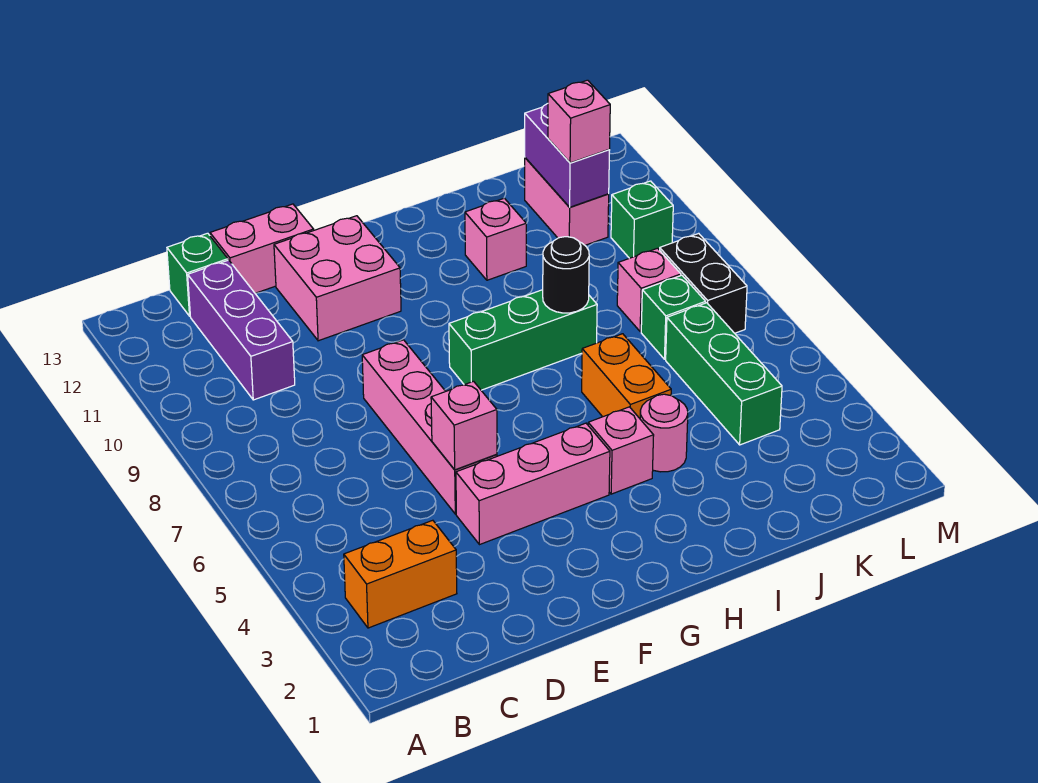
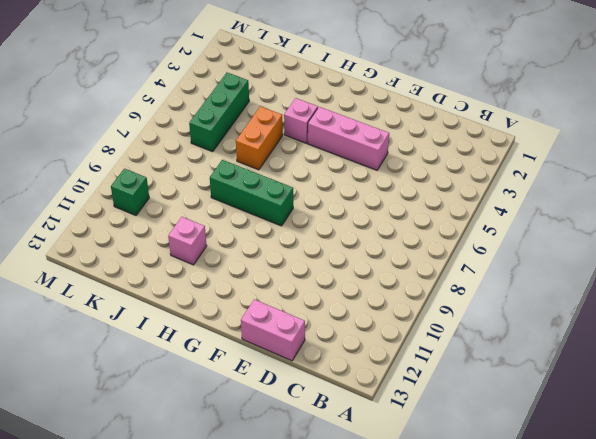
none -> orange brick B3:C3 level 1
none -> purple brick C10:C12 level 1
none -> green brick C13 level 1

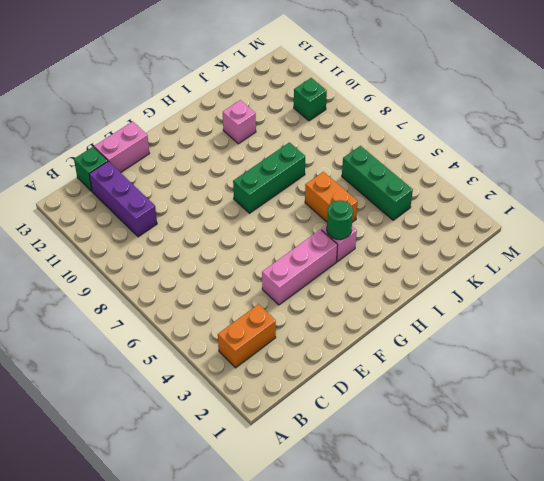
green round brick H4 level 2 -> none
none -> pink brick E5:E8 level 1
none -> pink brick E11:F12 level 1
none -> pink round brick I4 level 1

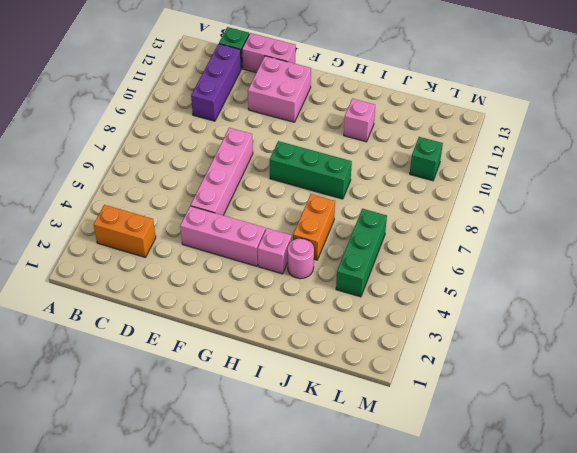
none -> green brick K7 level 1
none -> pink brick K8 level 1
none -> pink brick K11:K12 level 1

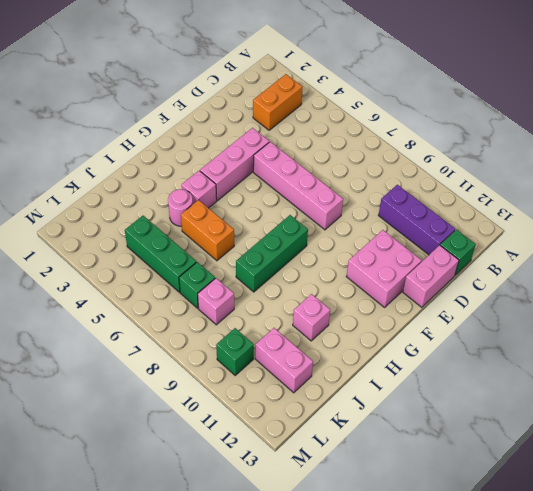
none -> black brick L7:L8 level 1
none -> pink brick E5 level 2
none -> black round brick I8 level 2

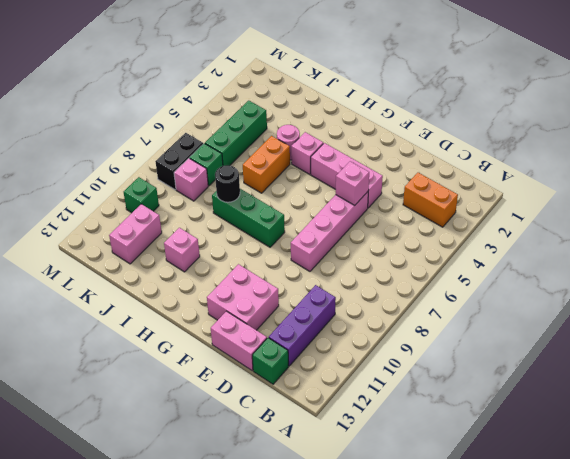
none -> purple brick K11:K12 level 2
none -> pink brick K11 level 3

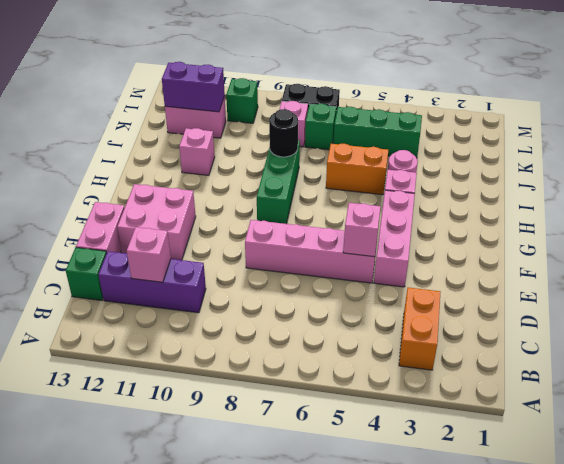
pink brick C11 level 2 -> pink brick K11 level 3

